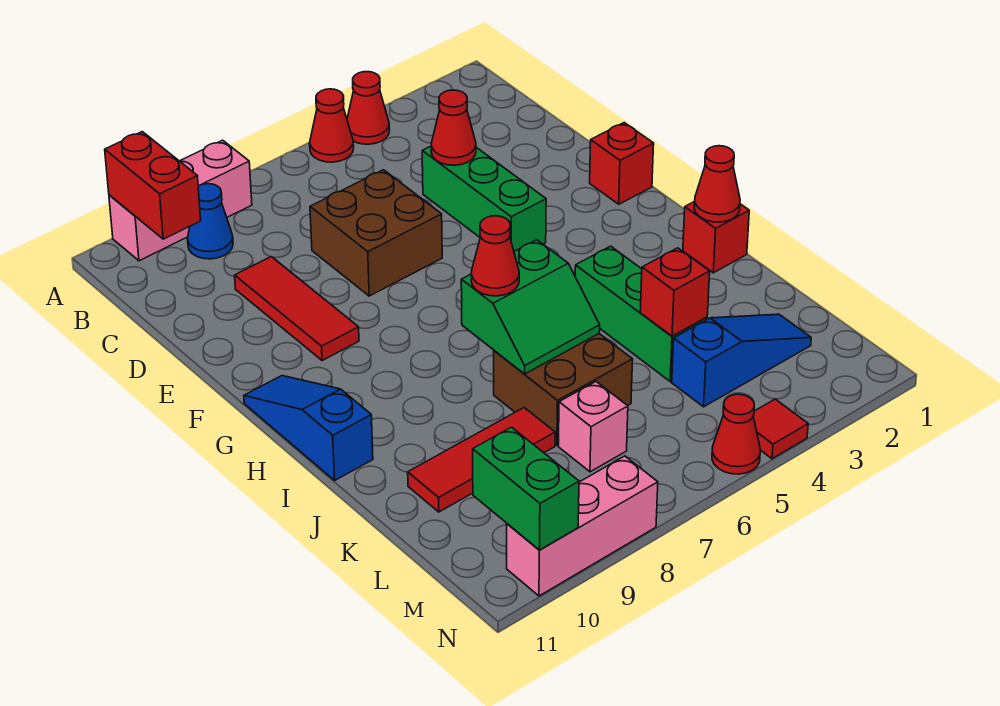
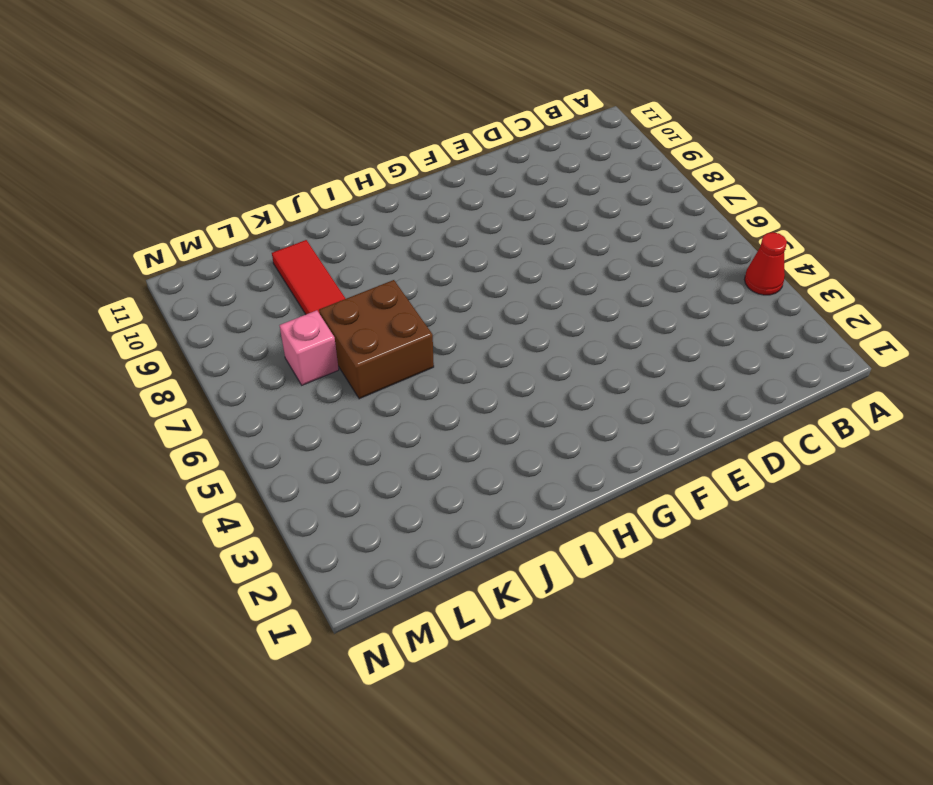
none -> red cone A5 level 1
none -> pink brick A8:A10 level 1
none -> blue cone B9 level 1

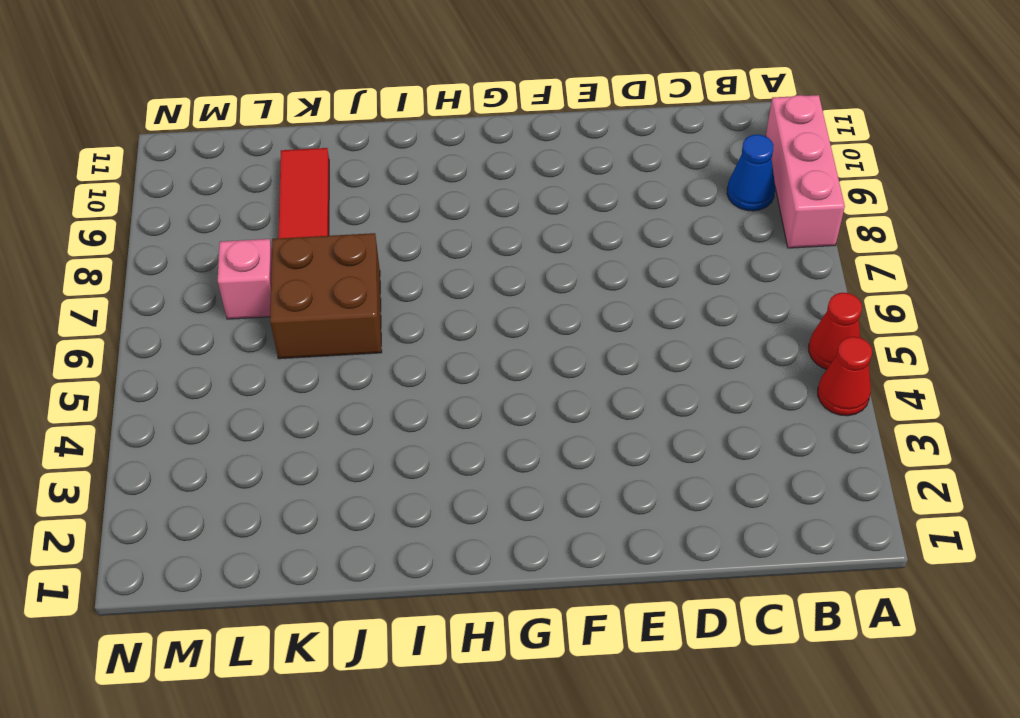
none -> green brick D4:F4 level 1
none -> brown brick D6:E7 level 1
none -> red tile D9:F9 level 1

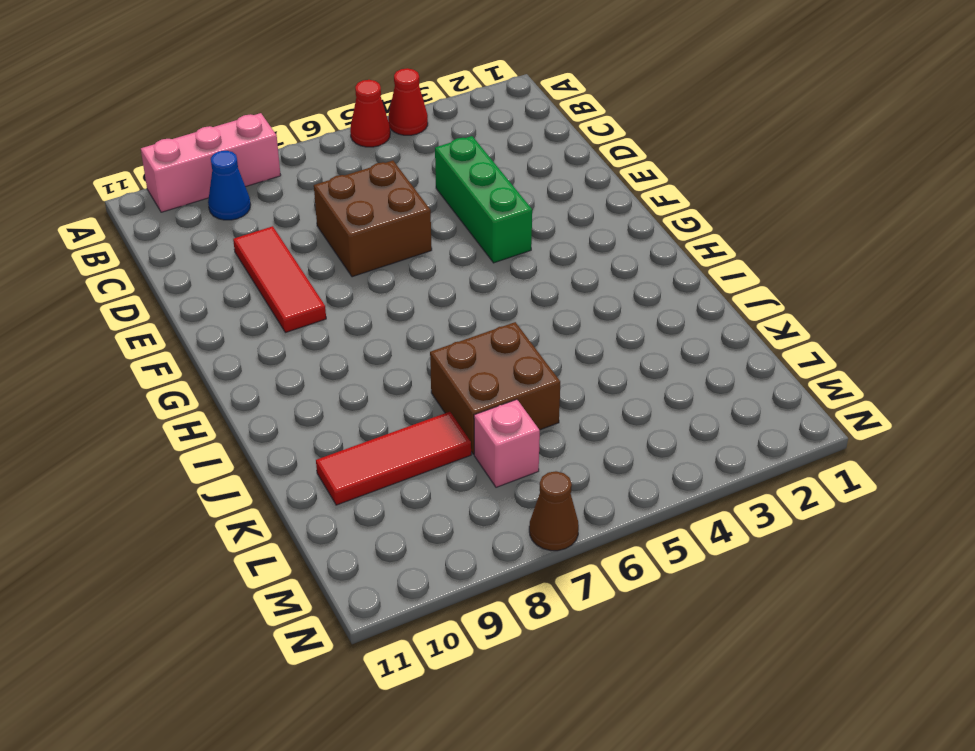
brown cone N7 level 1 -> none
none -> red brick F1 level 1
none -> blue slope G11:I11 level 1 top I
none -> red brick I1 level 1

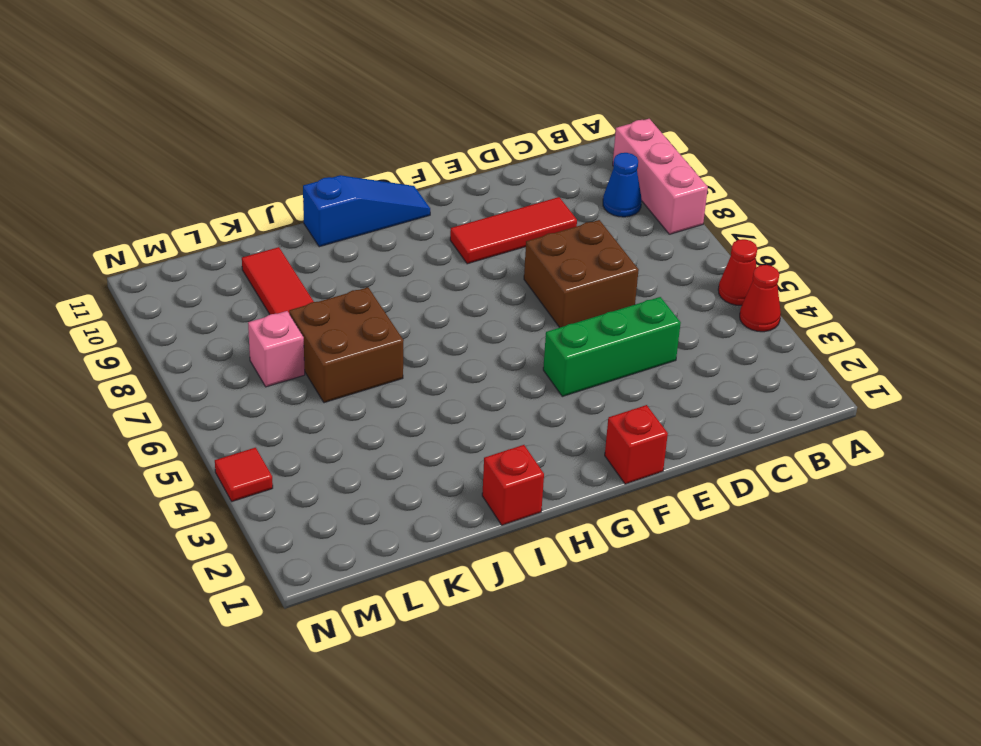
none -> green brick I4:K4 level 1
none -> blue slope L2:L4 level 1 top 4
none -> red cone N5 level 1

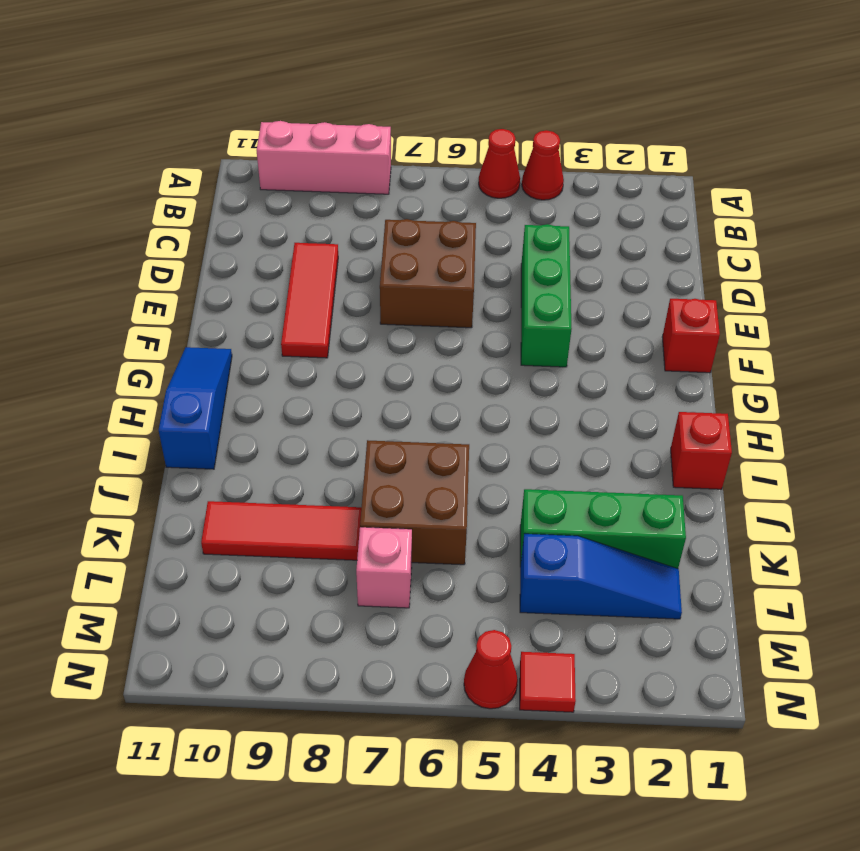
green brick K2:K4 level 1 -> green brick I4:K4 level 1
none -> blue cone B9 level 1
none -> pink brick N8:N10 level 1
none -> red brick A10:B10 level 2

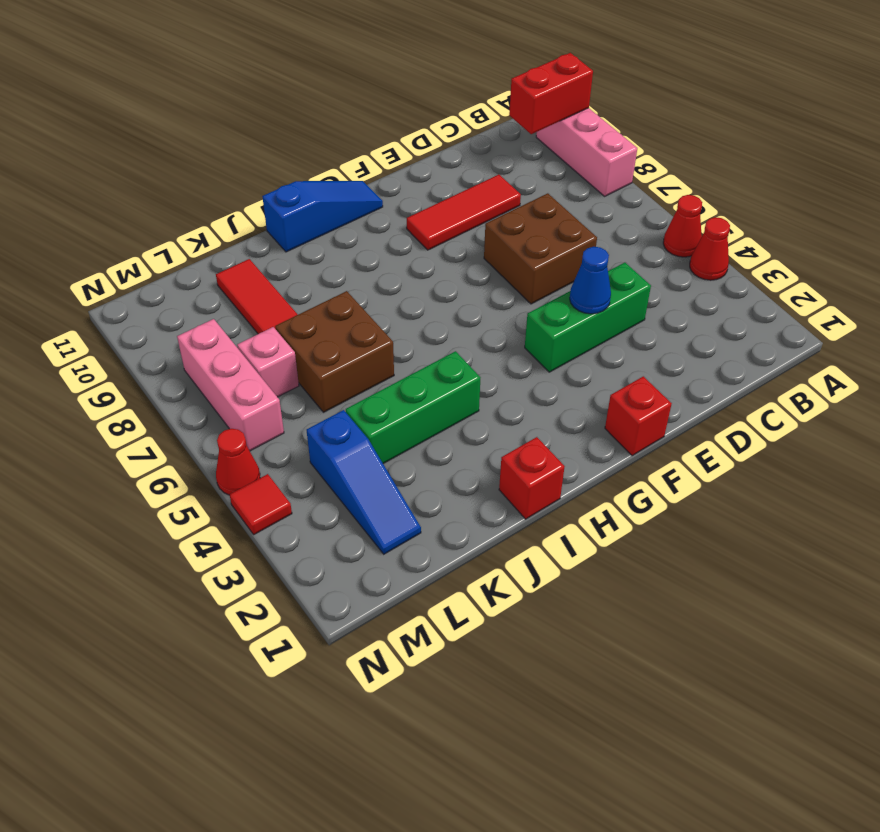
blue cone E4 level 2 -> blue cone B9 level 1
pink brick M6:M8 level 1 -> pink brick N8:N10 level 1
none -> red cone D4 level 2
none -> red cone I1 level 2
none -> green slope I6:J7 level 2 top I

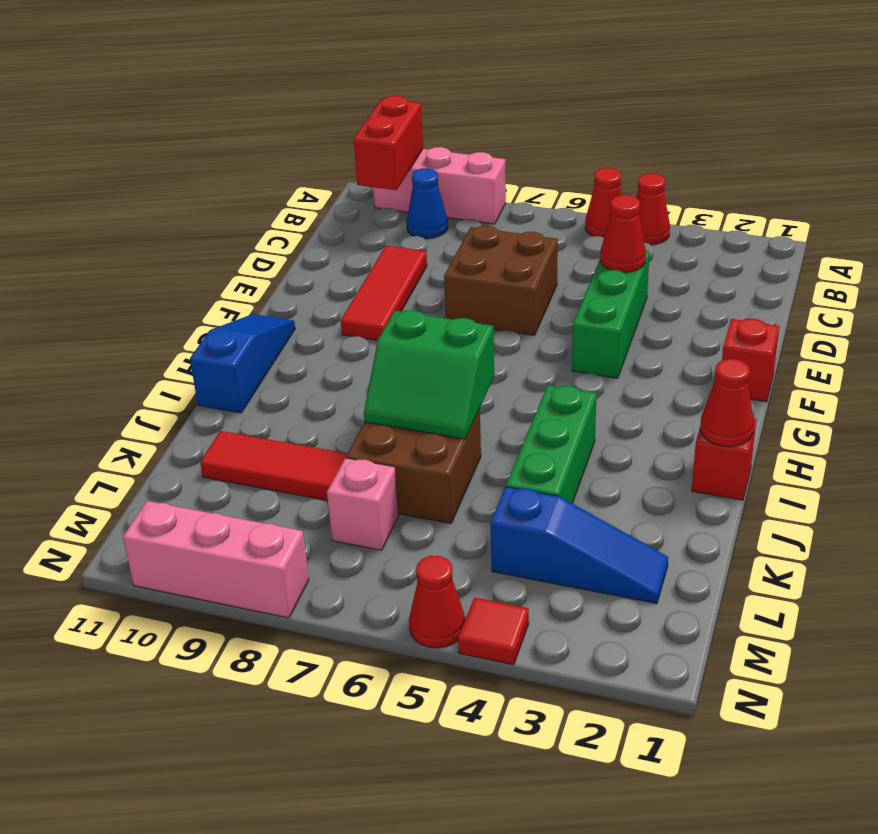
none -> red brick K4 level 2
none -> green brick M10:N10 level 2
none -> red cone I7 level 3

